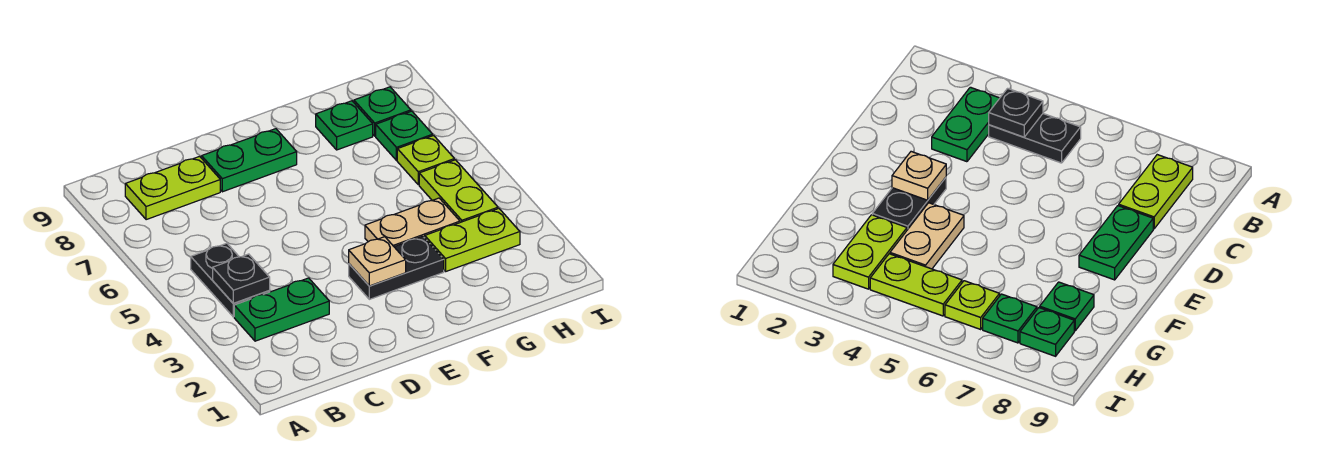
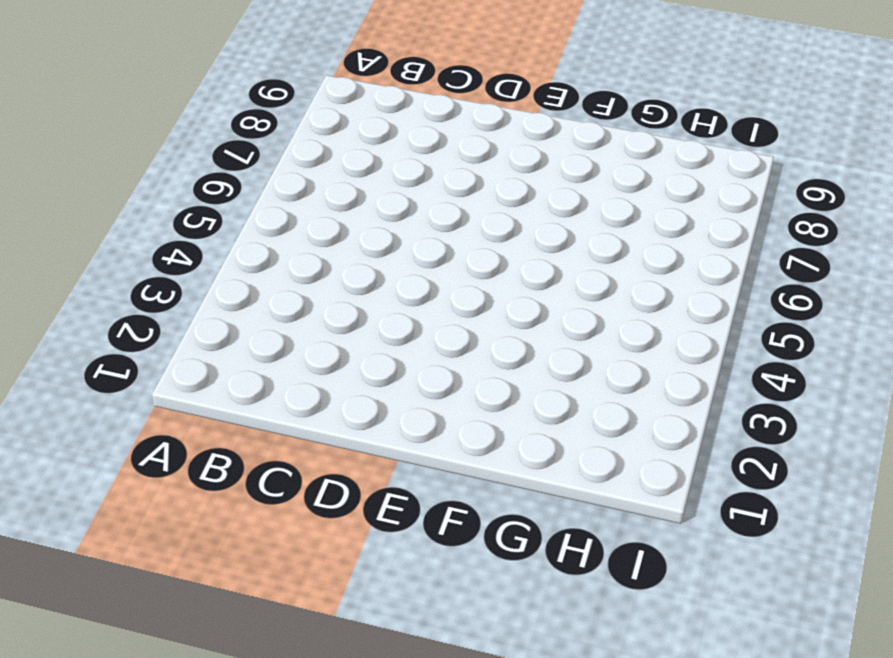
none -> green plate B3:C3 level 1
none -> black plate B4:B5 level 1
none -> lime plate B8:C8 level 1

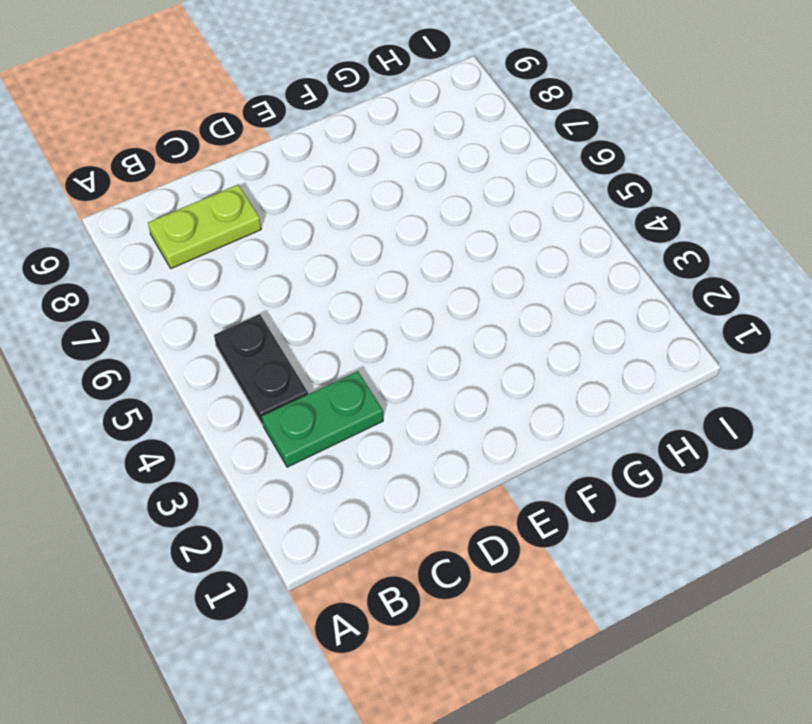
none -> green plate D8:E8 level 1
none -> black plate E3:F3 level 1
none -> tan plate F4:G4 level 1

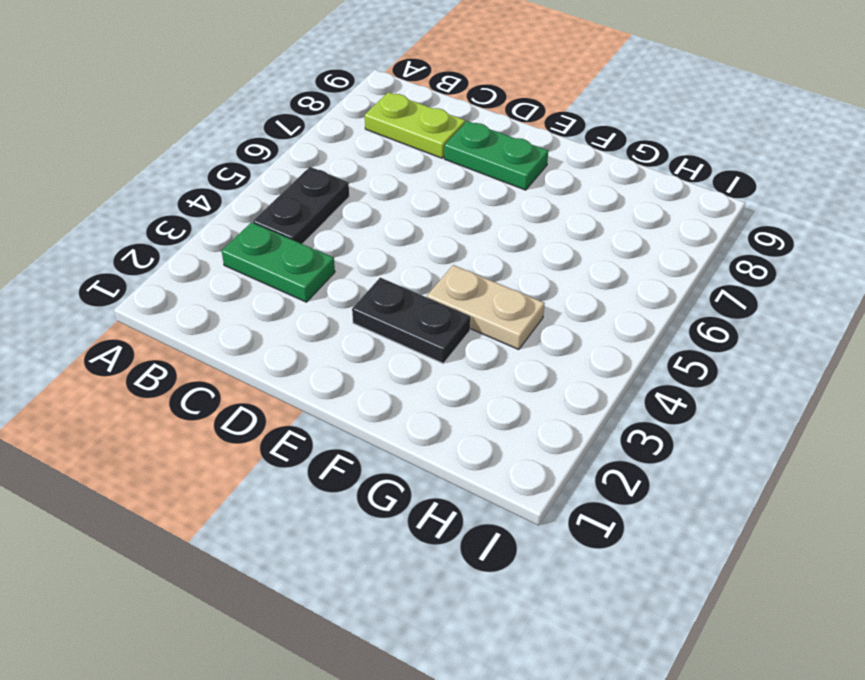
none -> lime plate G3:H3 level 1
none -> green plate G8 level 1
none -> lime plate H4:H5 level 1

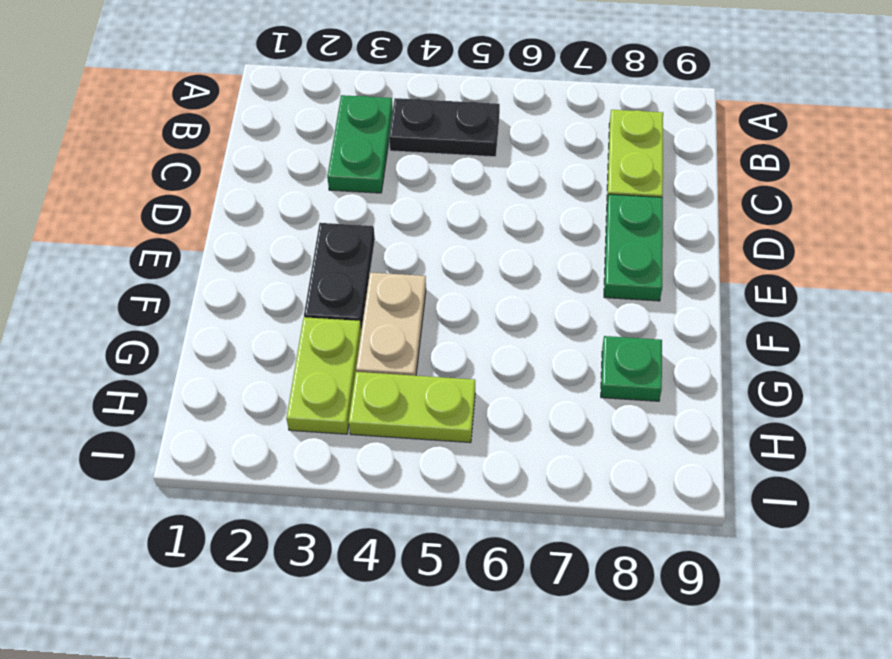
none -> lime plate H6 level 1
none -> green plate H7 level 1
none -> green plate H8 level 1

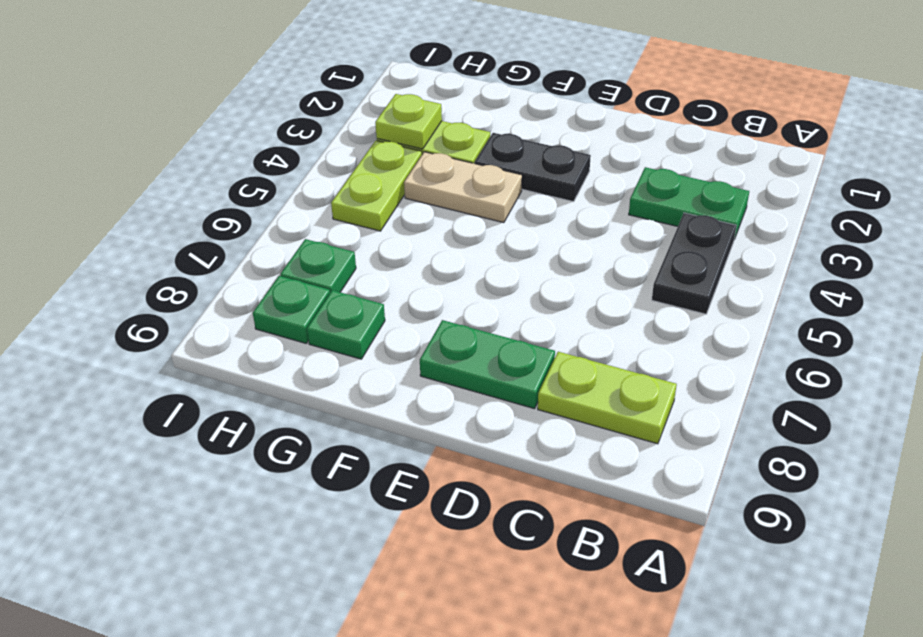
lime plate H3 level 2 -> lime plate H6 level 1
none -> black plate B4 level 2
none -> tan plate E3 level 2

